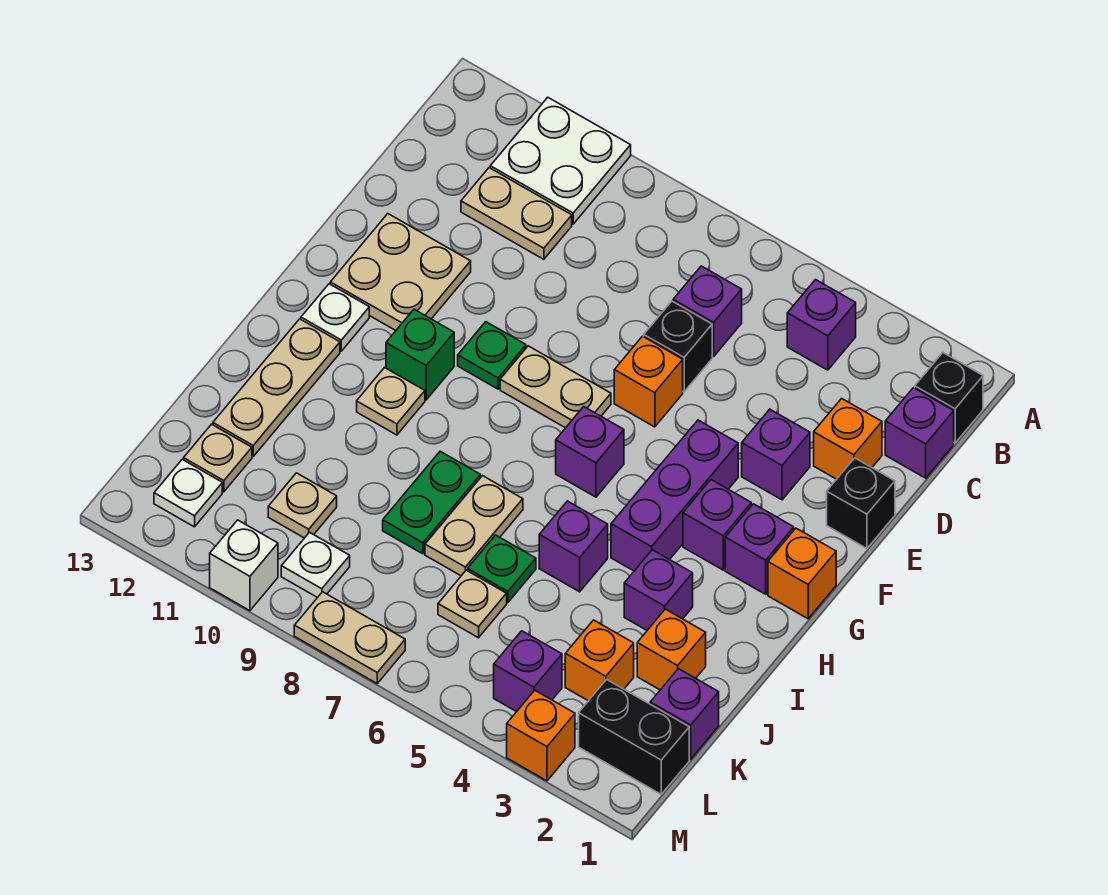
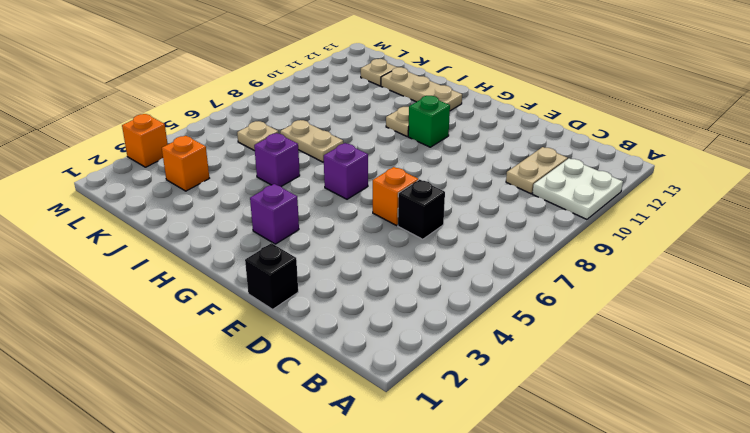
none -> black brick B1 level 1
none -> purple brick B4 level 1
none -> purple brick C1 level 1
none -> purple brick C6 level 1

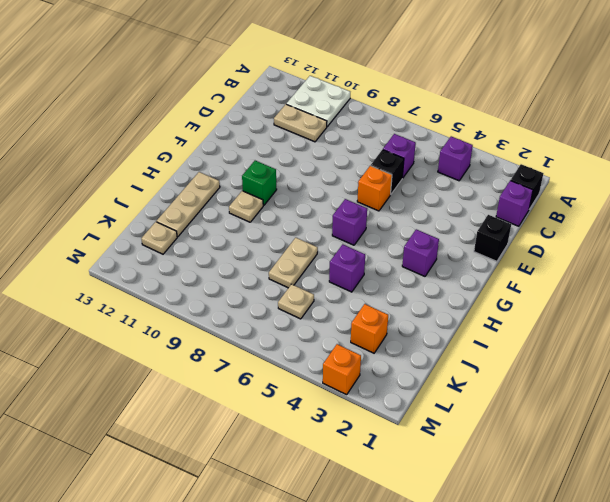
none -> orange brick D2 level 1
none -> purple brick E3 level 1
none -> tan plate E11:F12 level 1
none -> purple brick F4:H4 level 1

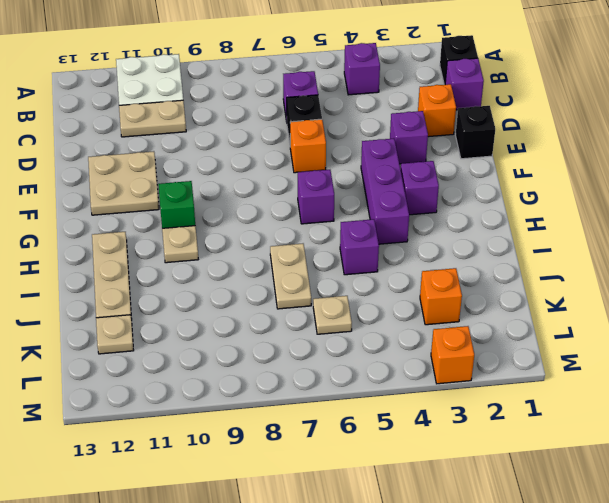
none -> tan plate F7:F8 level 1
none -> green plate F9 level 1
none -> orange brick G1 level 1
none -> purple brick G2 level 1

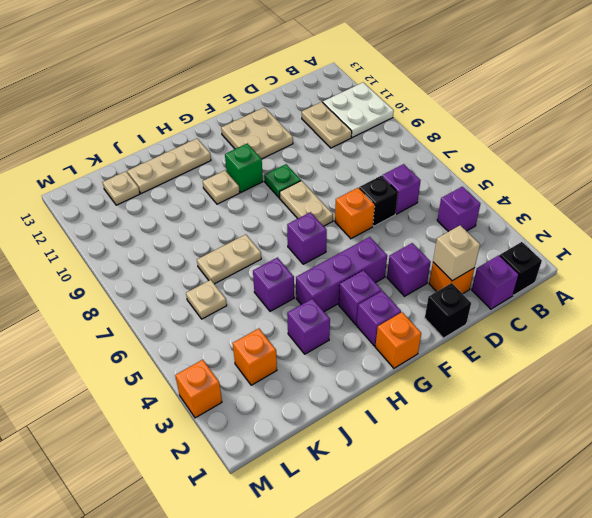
tan brick D2 level 2 -> none
none -> white plate G12 level 1
none -> green plate I8:J8 level 1
none -> orange brick J2 level 1
none -> green plate J6 level 1

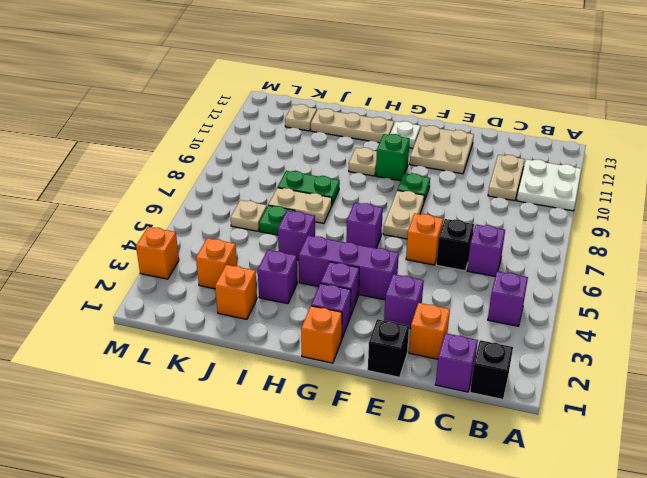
none -> purple brick K1 level 1
none -> tan plate K10 level 1
none -> black brick L1:L2 level 1
none -> purple brick L4 level 1

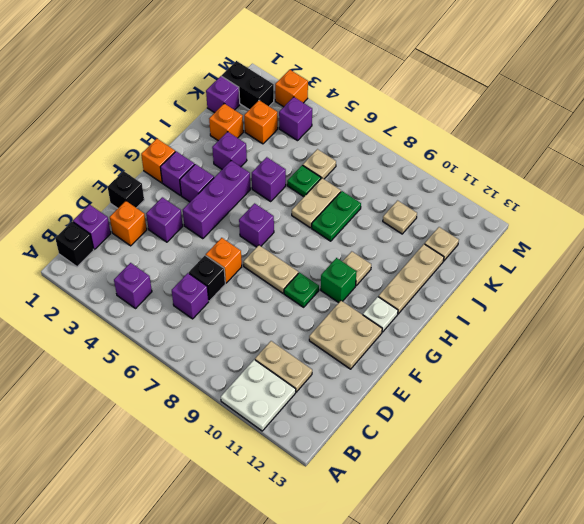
none -> white plate L9 level 1
none -> white plate L12 level 1
none -> tan plate M7:M8 level 1
none -> white brick M10 level 1

